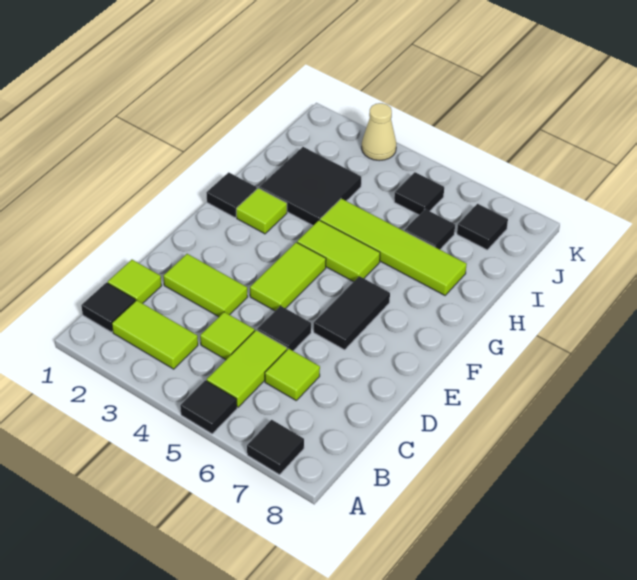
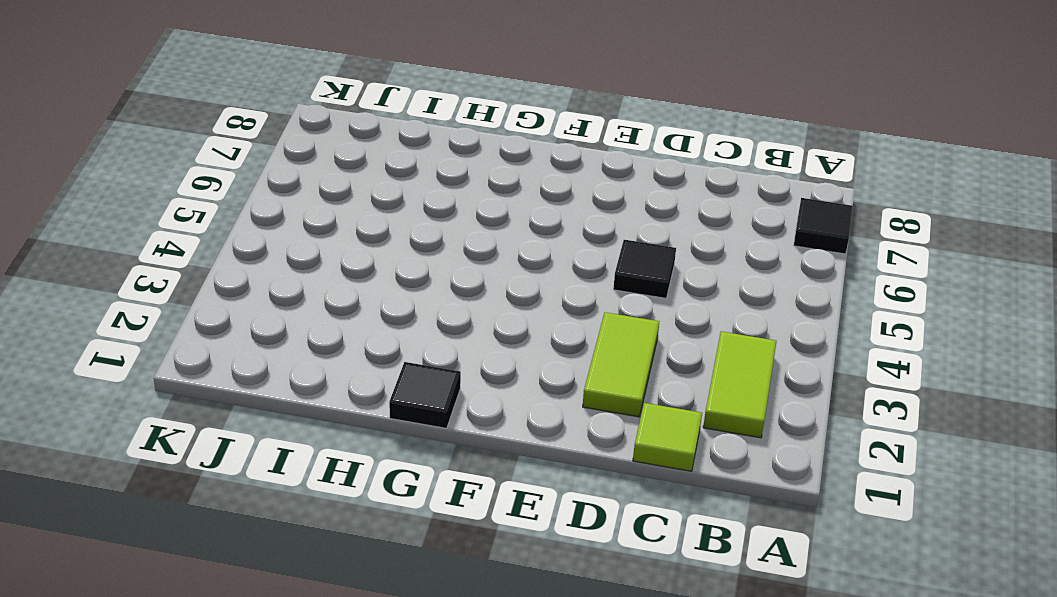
none -> black tile A5 level 1
none -> black tile B1 level 1
none -> lime tile B5:C5 level 1

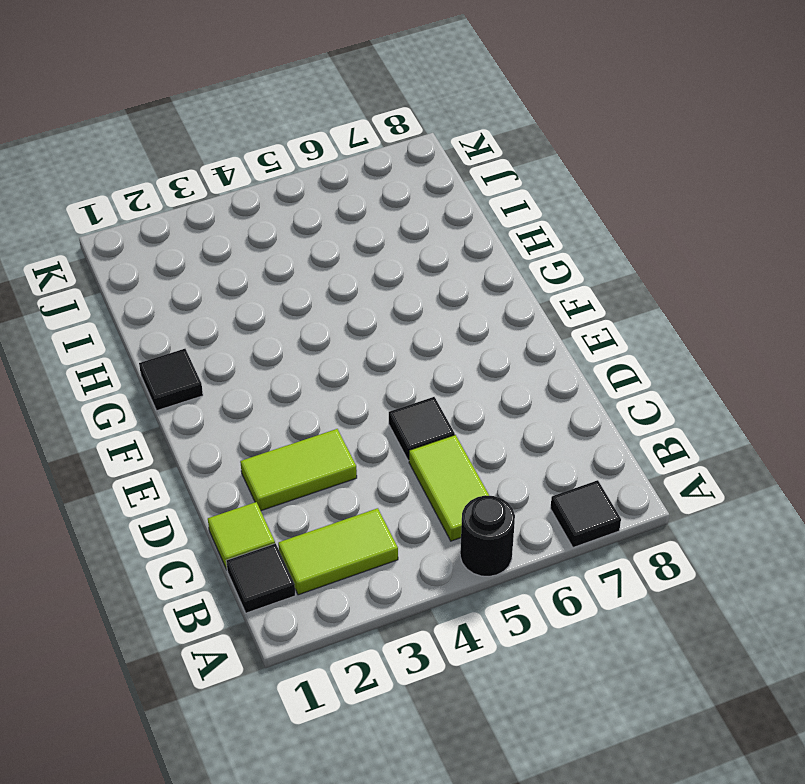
black round brick A5 level 1 -> black tile A5 level 1
none -> lime tile C4 level 1
none -> lime tile C6 level 1
none -> lime tile E4:F4 level 1

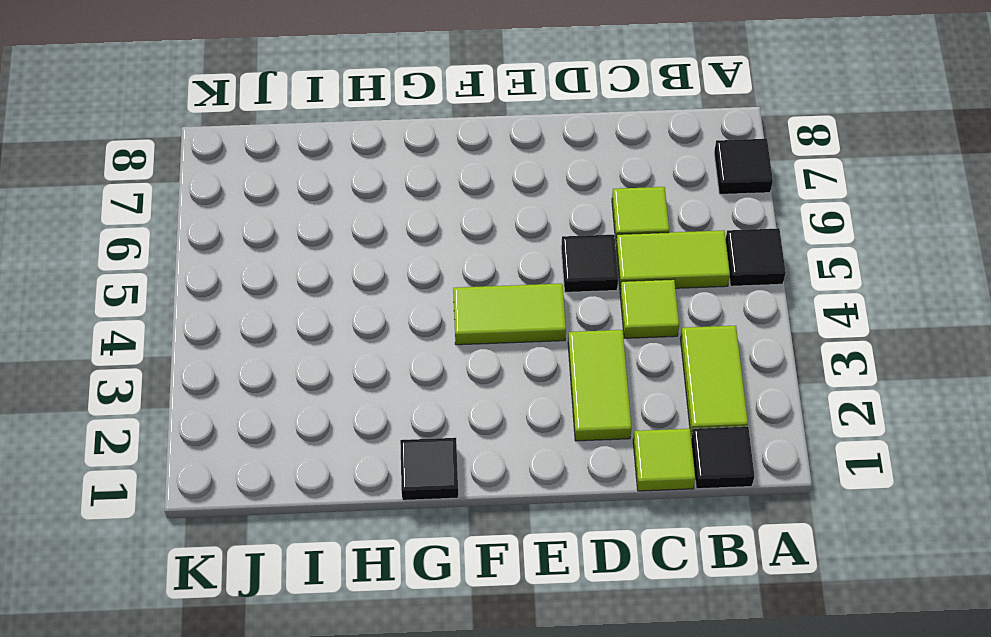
none -> black tile E6:F6 level 1
none -> lime tile G2 level 1
none -> lime tile G4:G5 level 1

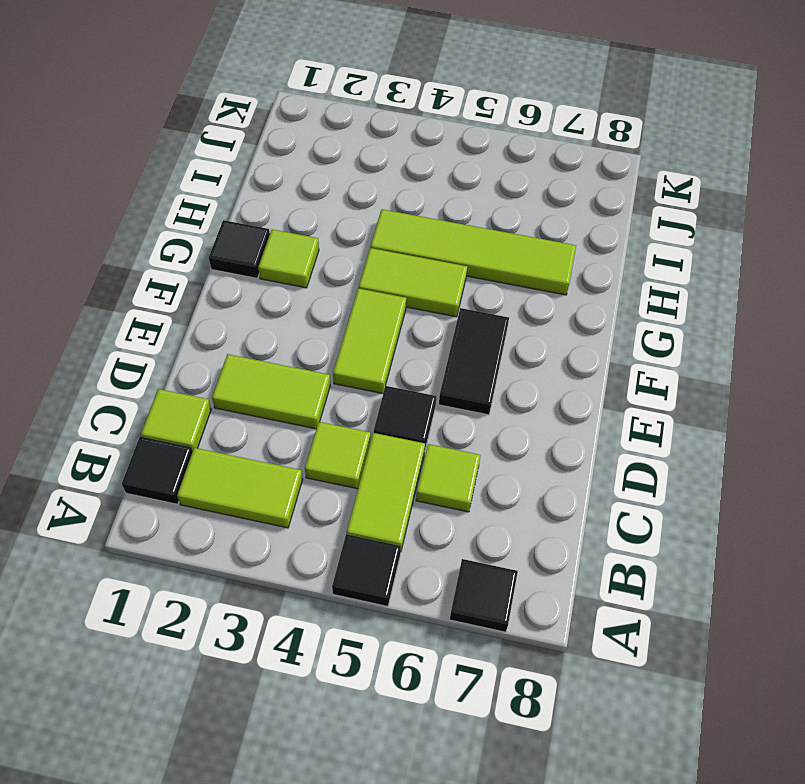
none -> black tile H2:I3 level 1
none -> black tile I6 level 1
none -> black tile J5 level 1

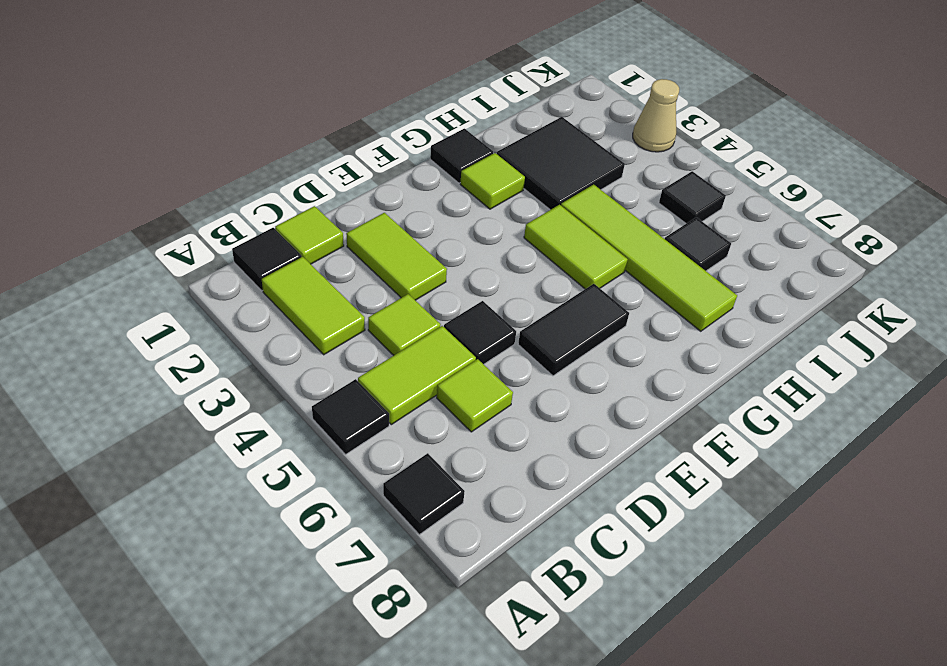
none -> lime tile E4:F4 level 1
none -> black tile J7 level 1

